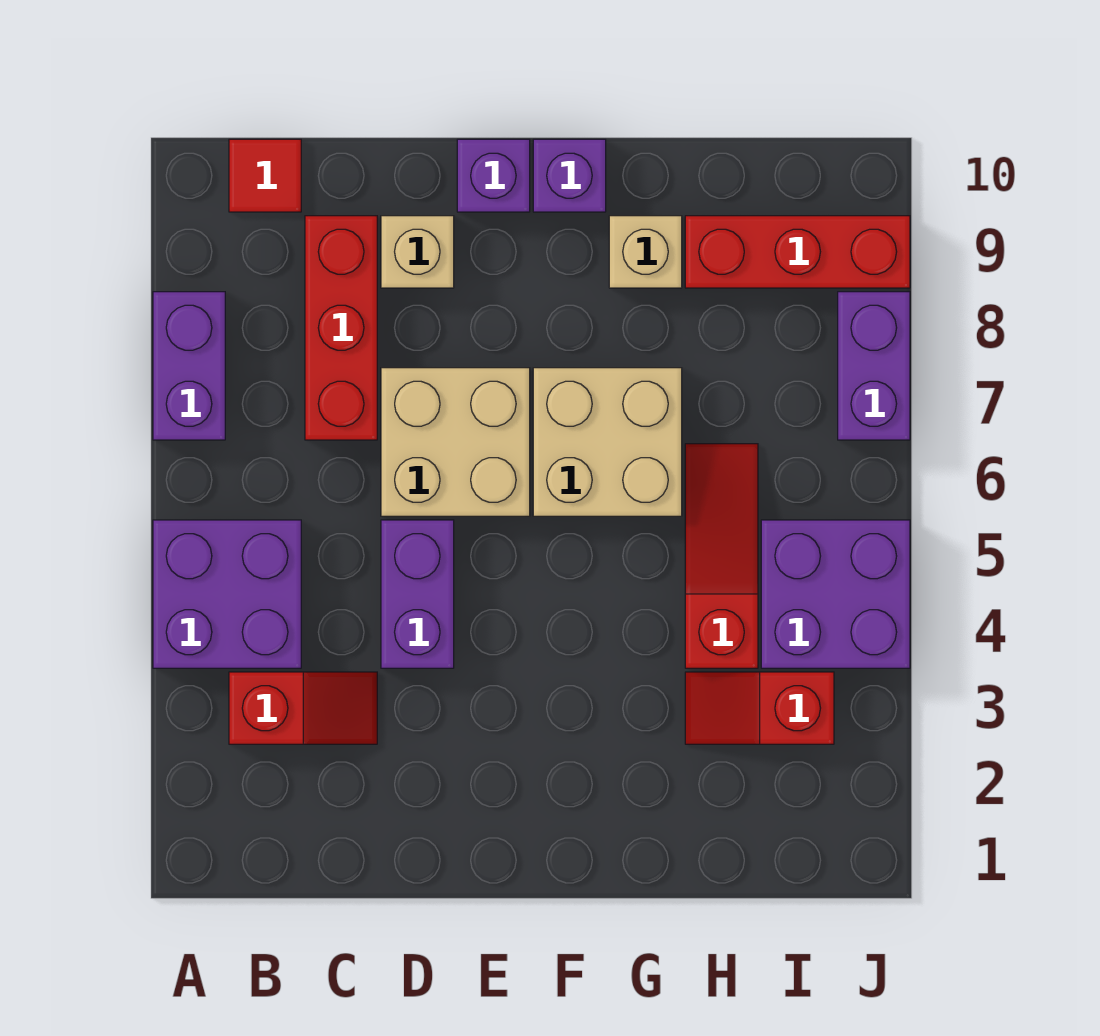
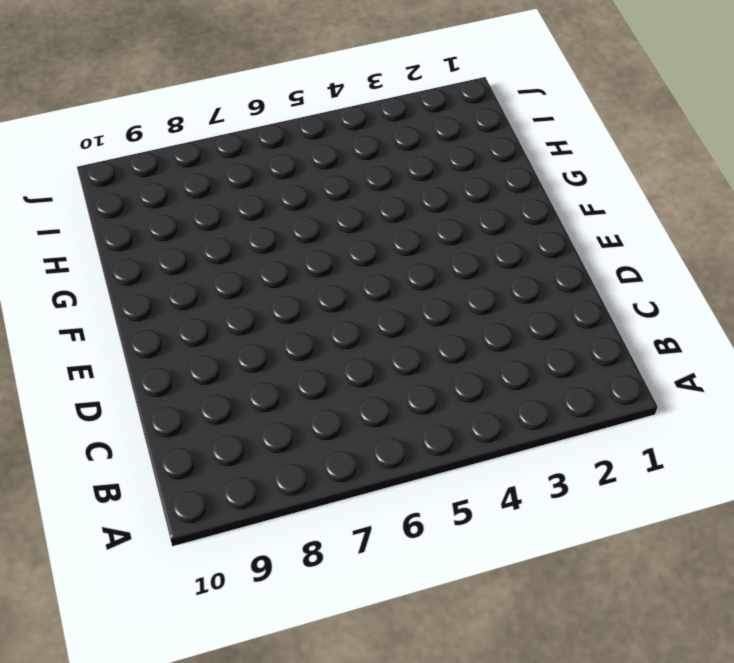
none -> purple brick A4:B5 level 1
none -> purple brick A7:A8 level 1
none -> red slope B3:C3 level 1 top B

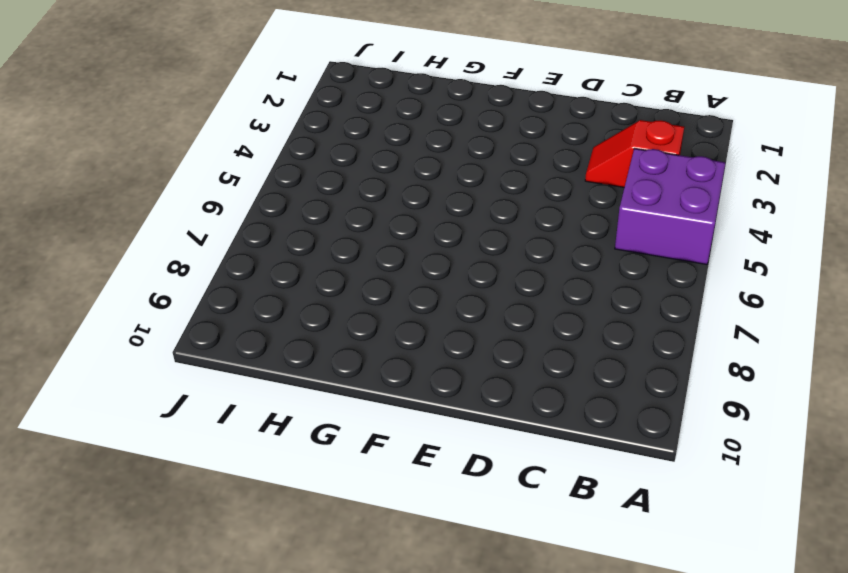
none -> purple brick A7:A8 level 1
none -> red tile B10 level 1
none -> red brick C7:C9 level 1

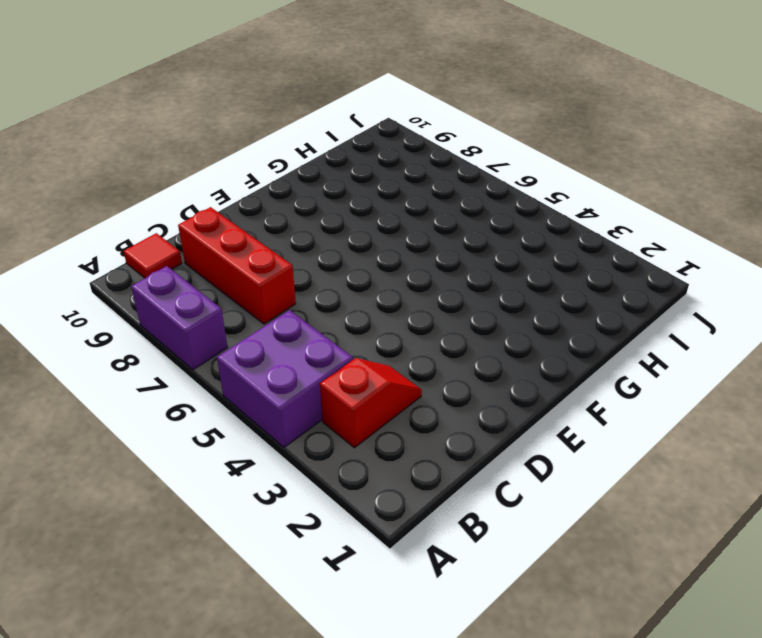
none -> purple brick D4:D5 level 1
none -> tan brick D6:E7 level 1
none -> tan brick D9 level 1

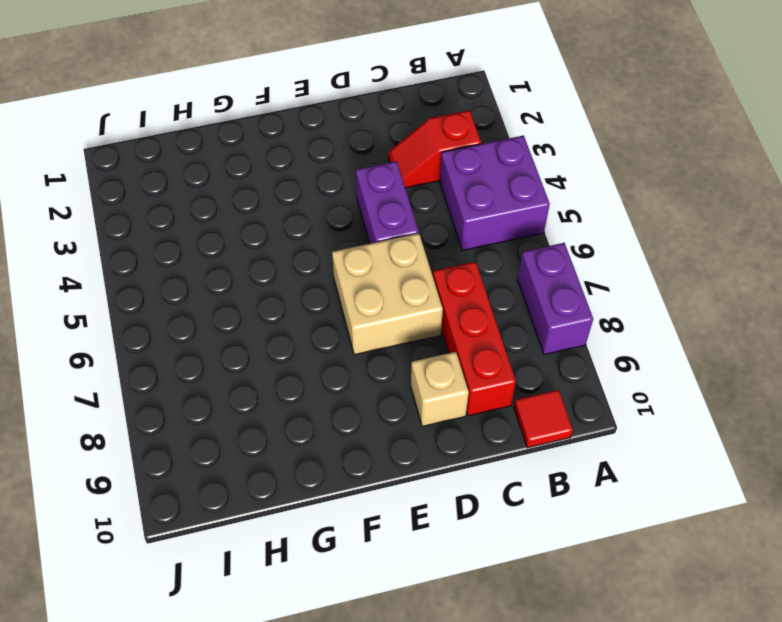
none -> purple brick E10 level 1
none -> tan brick F6:G7 level 1
none -> purple brick F10 level 1

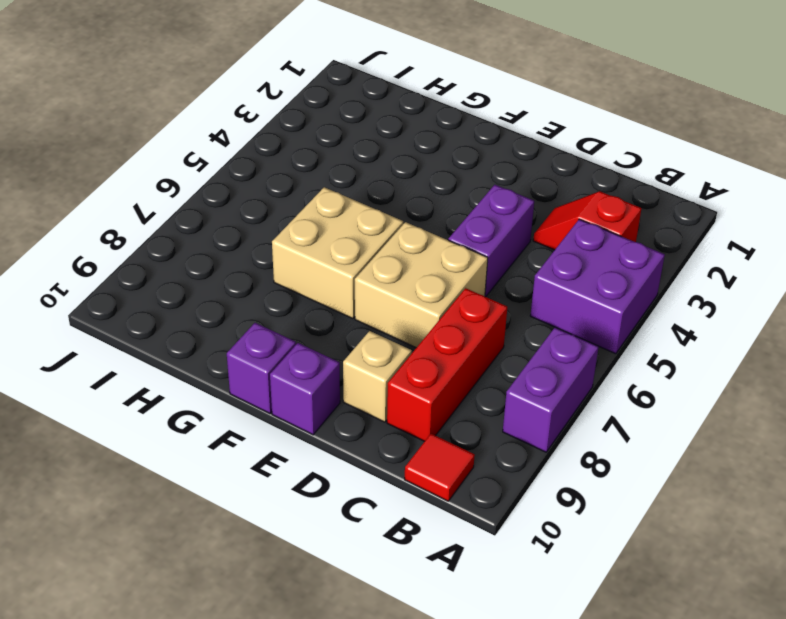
none -> tan brick G9 level 1
none -> red slope H3:I3 level 1 top I
none -> red slope H4:H6 level 1 top 4

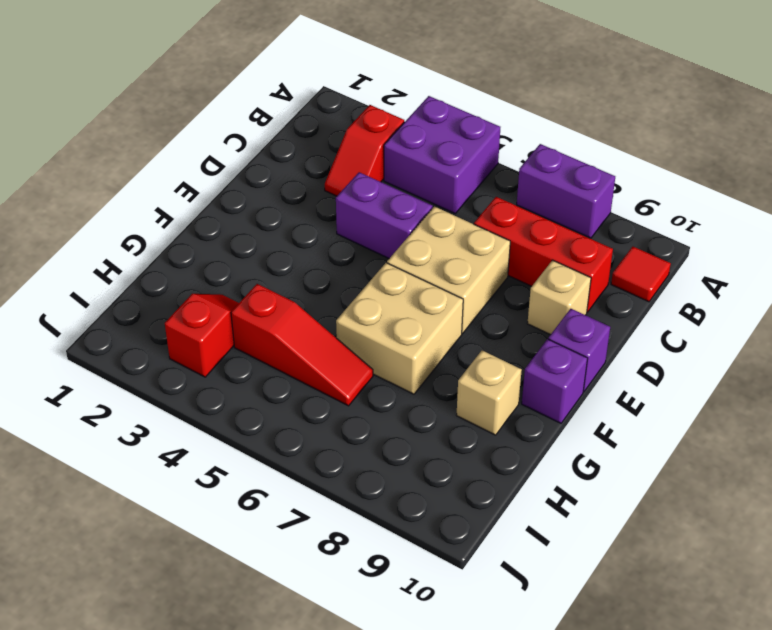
none -> red brick H9:J9 level 1
none -> purple brick I4:J5 level 1
none -> purple brick J7:J8 level 1

